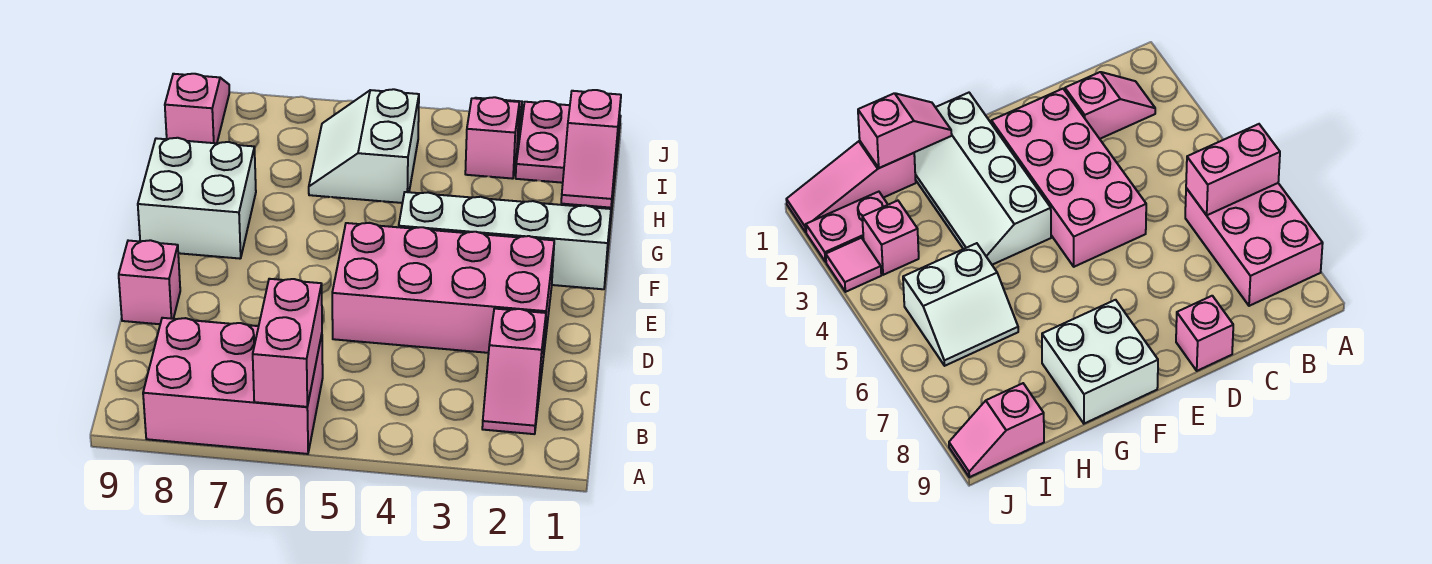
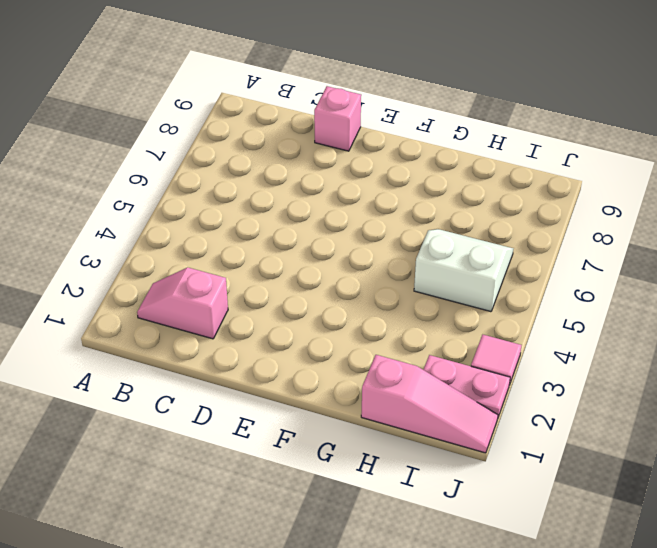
none -> pink brick A6:B8 level 1
none -> pink brick D2:E5 level 1
none -> white slope F1:G4 level 1 top F

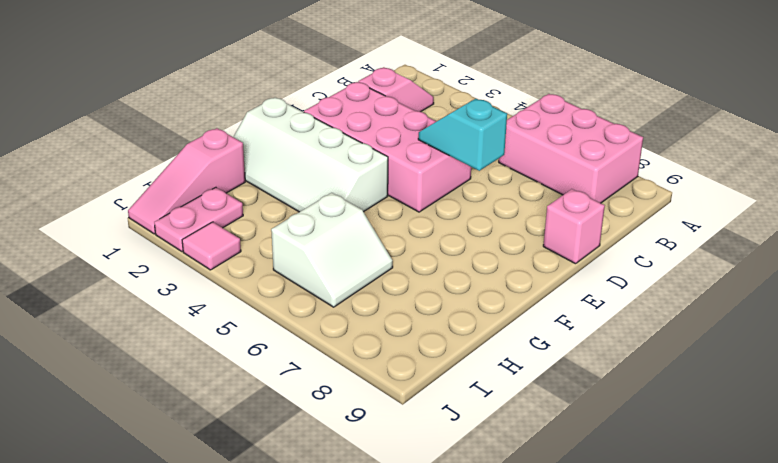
cyan slope D5:D6 level 2 top 6 -> none
none -> white brick F8:G9 level 1
none -> pink brick I3 level 1
none -> pink slope I9:J9 level 1 top I

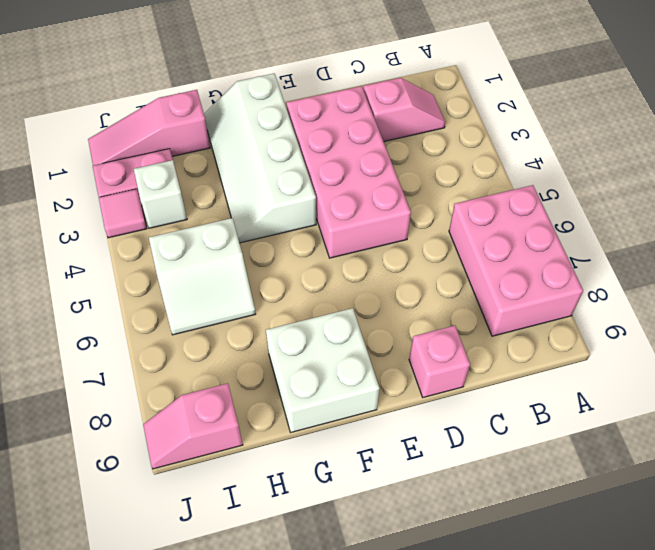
white brick I3 level 1 -> pink brick I3 level 1
none -> pink brick A6:B6 level 2
none -> pink slope G1:H1 level 2 top H

